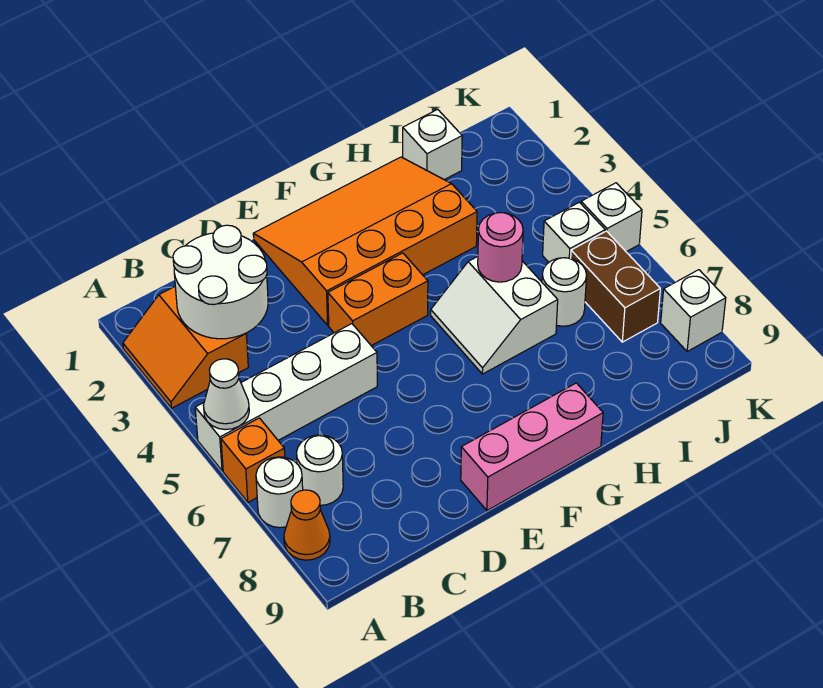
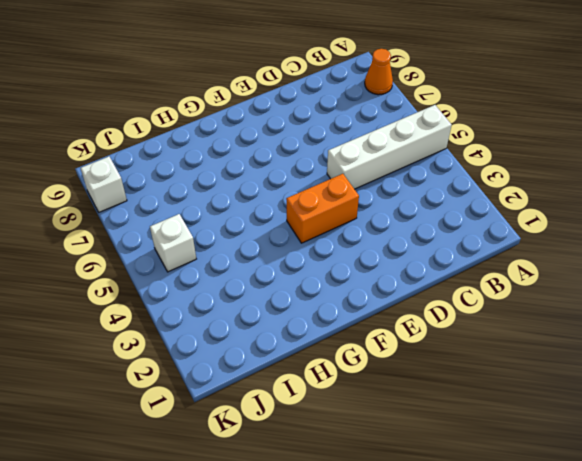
none -> orange slope A2:B3 level 1 top B
none -> orange brick A6 level 1
none -> white round brick A7 level 1

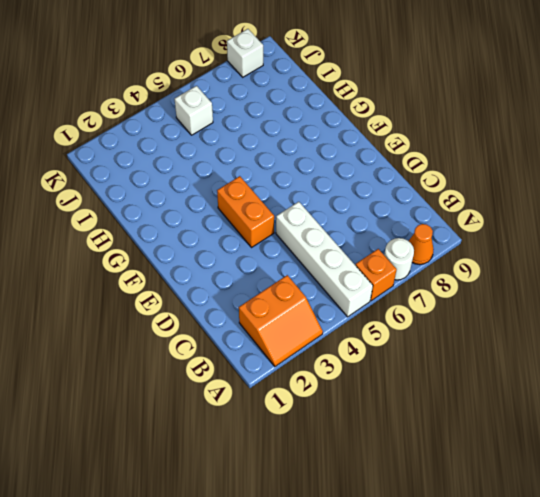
none -> white round brick B7 level 1
none -> orange slope E1:H3 level 1 top 3
none -> pink brick E9:G9 level 1

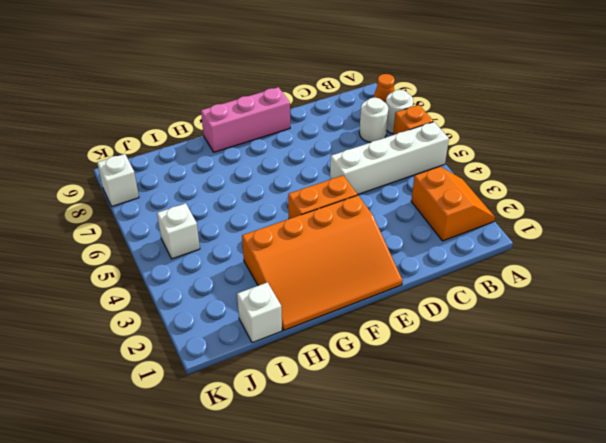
none -> white slope G5:H6 level 1 top H
none -> white round brick I6 level 1
none -> brown brick J6:J7 level 1

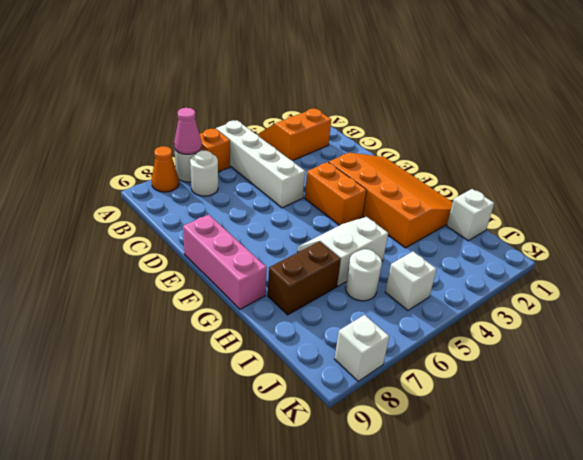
pink cone A7 level 2 -> none
brown brick H7:H8 level 1 -> brown brick J6:J7 level 1
none -> white brick K5 level 1
none -> white cone A5 level 2
none -> white round brick B2:C3 level 2

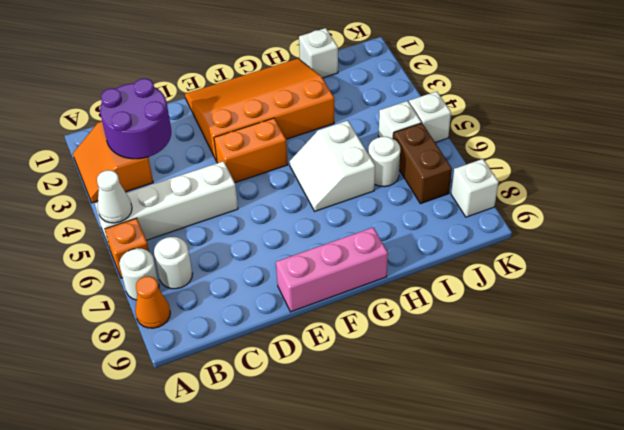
purple round brick B2:C3 level 2 -> white round brick B2:C3 level 2
none -> pink round brick H5 level 2

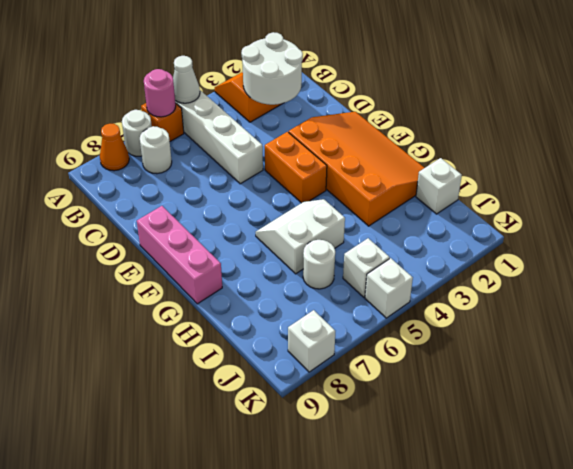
pink round brick A6 level 2 -> pink round brick H5 level 2
none -> brown brick J6:J7 level 1

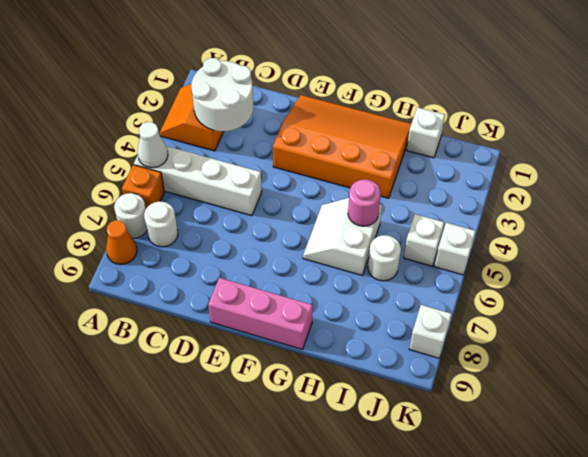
none -> orange brick E4:F4 level 1
none -> brown brick J6:J7 level 1

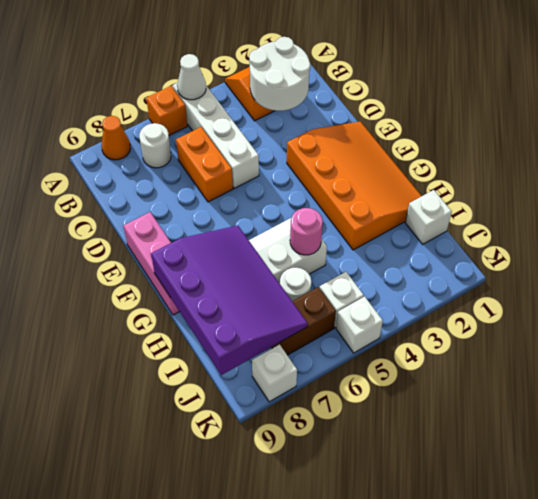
orange brick C6:D6 level 1 -> orange brick E4:F4 level 1
purple slope G7:J9 level 2 top 9 -> none
none -> white round brick A7 level 1

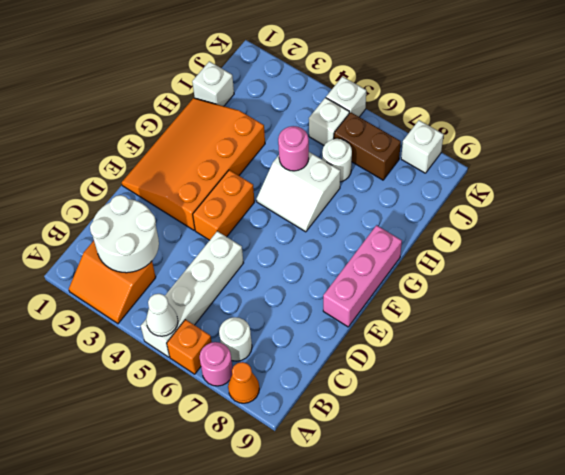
pink round brick A7 level 1 -> white round brick A7 level 1

